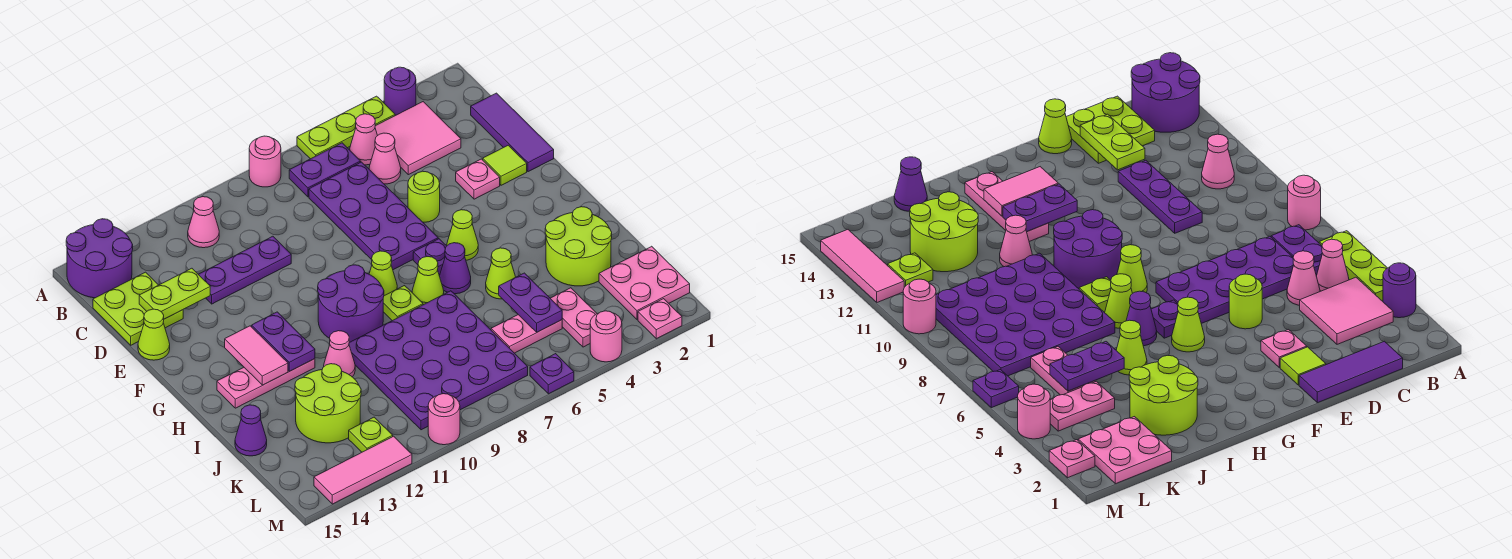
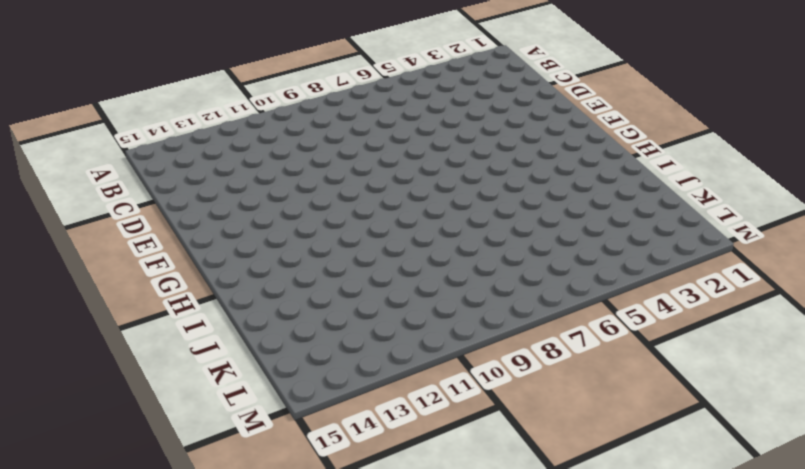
none -> purple round brick A3 level 1
none -> lime plate A4:A6 level 1
none -> pink round brick A8 level 1
none -> purple round brick A14:B15 level 1

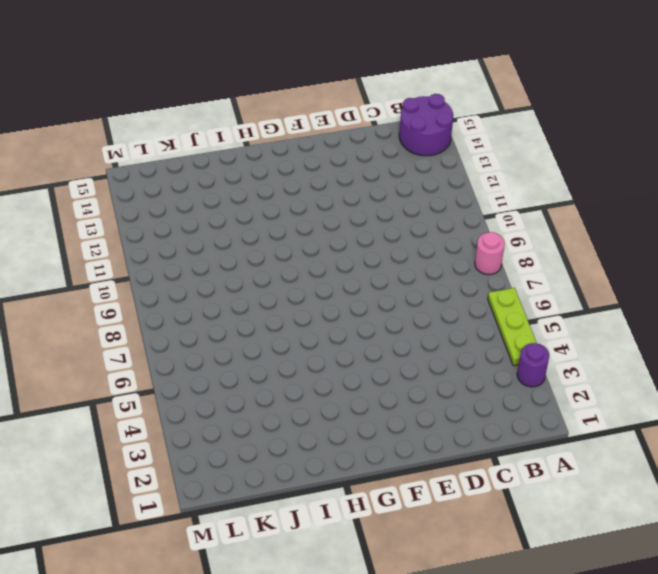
none -> pink tile B3:C4 level 1
none -> pink cone B5 level 1
none -> purple plate B6:B7 level 1
none -> pink cone B11 level 1

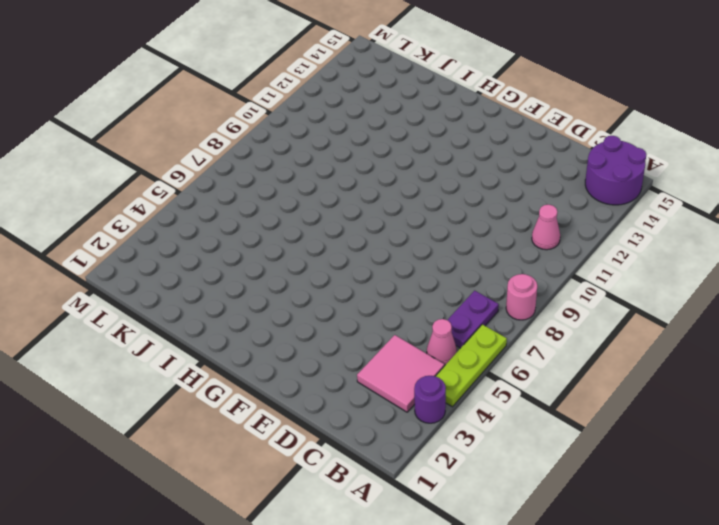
none -> purple tile C1:E1 level 1
none -> pink cone C5 level 1
none -> purple plate C6:F7 level 1
none -> lime plate C14:D15 level 1

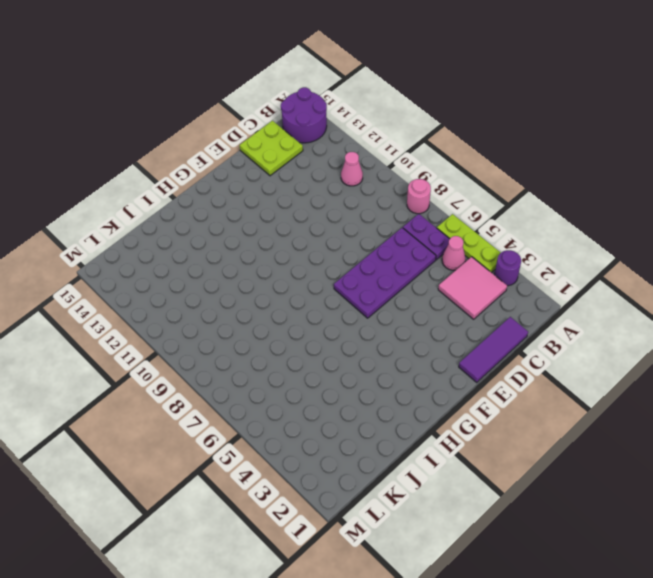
none -> pink cone C5 level 1
none -> purple plate D10:D12 level 1
none -> lime tile E2 level 1
none -> pink plate E3 level 1

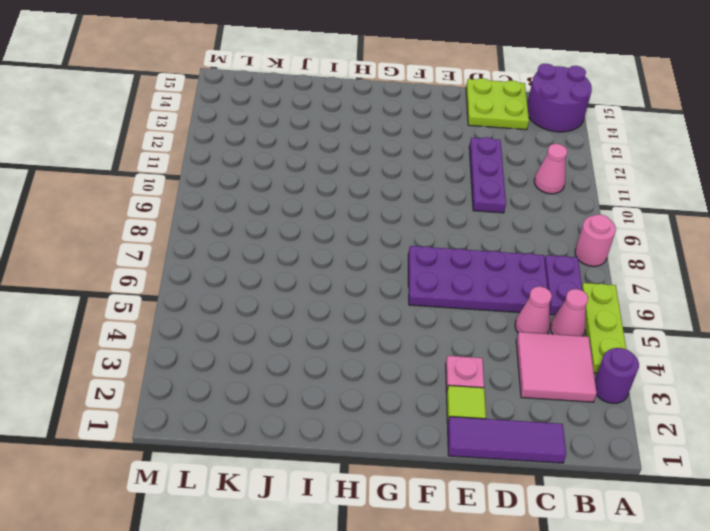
none -> lime round brick E5 level 1
none -> lime cone E15 level 1
none -> lime cone G5 level 1
none -> purple plate G6 level 1

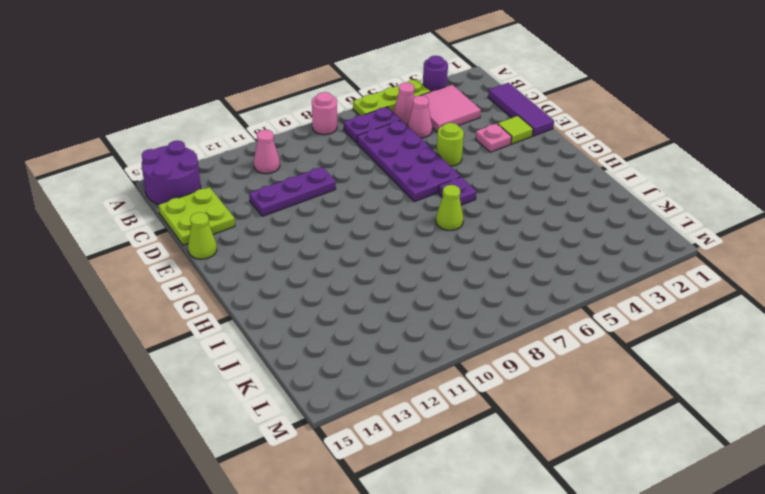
none -> lime cone G5 level 1
none -> lime cone G8 level 1
none -> purple round brick G9:H10 level 1
none -> purple cone H6 level 1

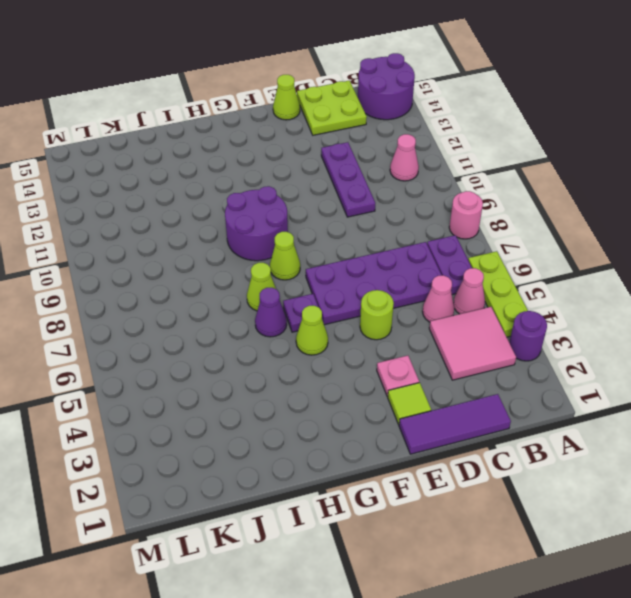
none -> lime plate H8 level 1
none -> pink plate H12:H14 level 1
none -> lime round brick I2:J3 level 1
none -> lime cone I5 level 1

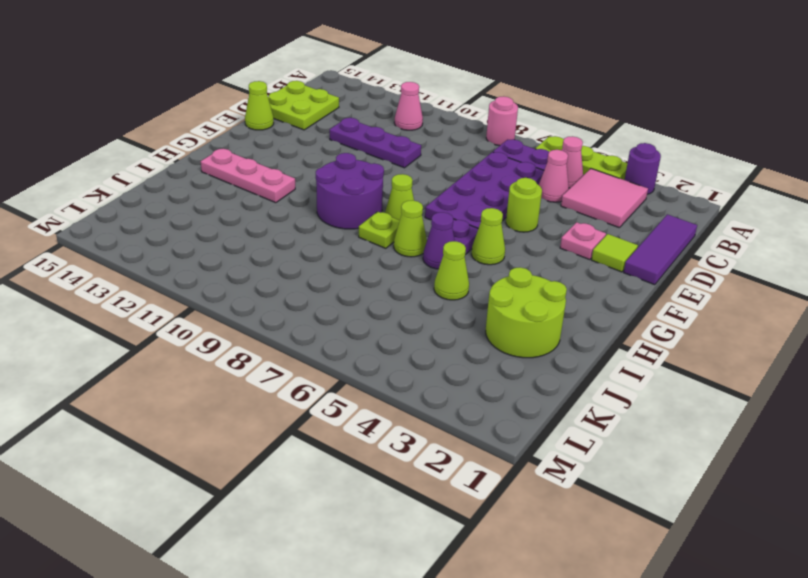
none -> purple round brick A14:B15 level 1
none -> purple plate I7:L10 level 1
none -> pink cone I11 level 1
none -> lime round brick J12:K13 level 1

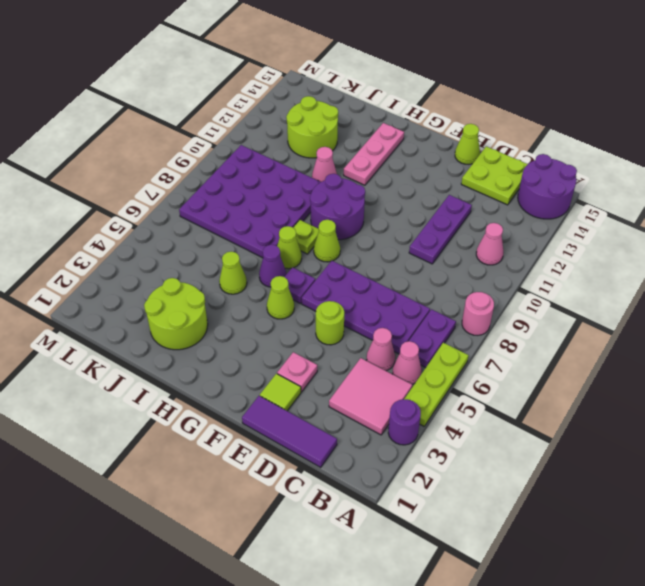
none -> purple cone J15 level 1
none -> pink plate K1:L2 level 1
none -> pink plate K4:L4 level 1
none -> pink plate K5:K6 level 1

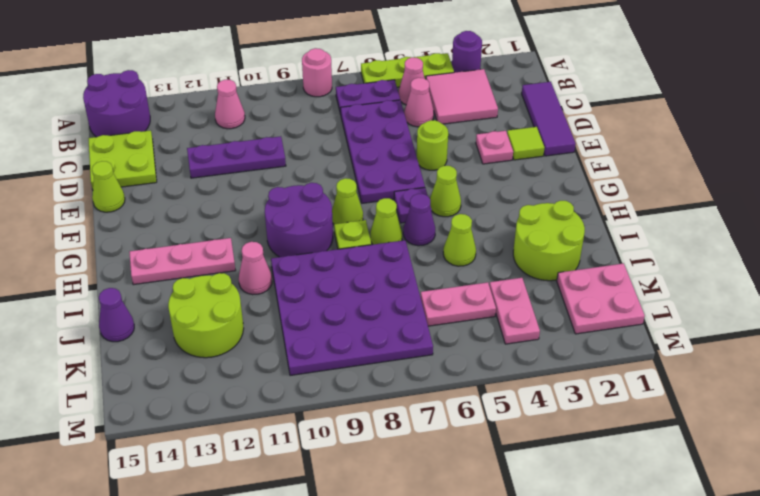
none -> lime plate L12 level 1
none -> pink plate M2 level 1
none -> pink round brick M4 level 1
none -> purple plate M6 level 1

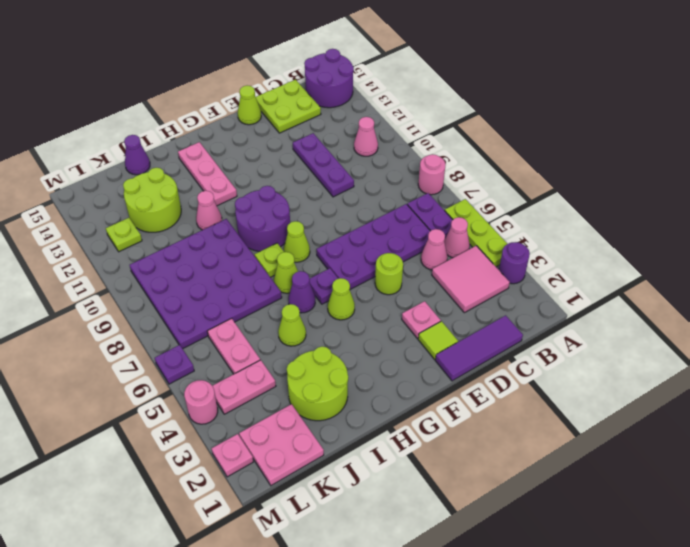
none -> pink round brick M10 level 1
none -> pink tile M12:M14 level 1
none -> lime plate D13:D14 level 2
none -> purple plate G12:H12 level 2

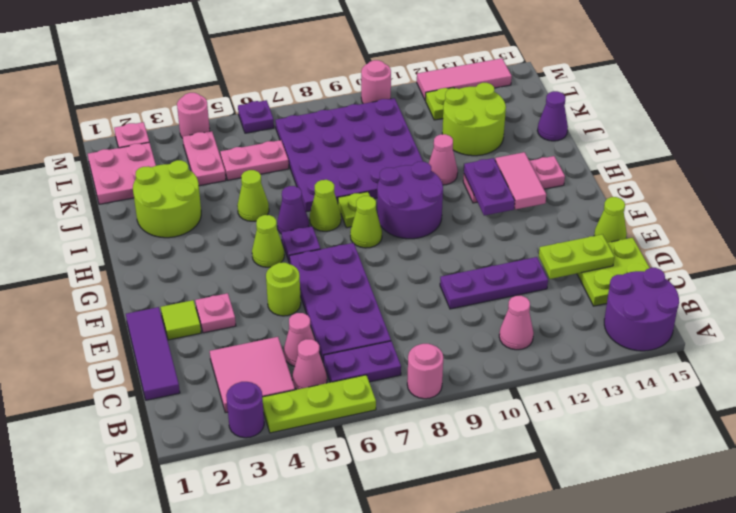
none -> purple plate J5:K5 level 2

